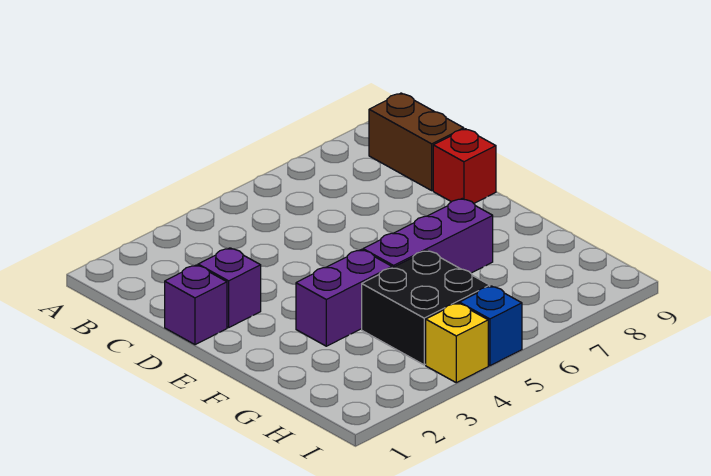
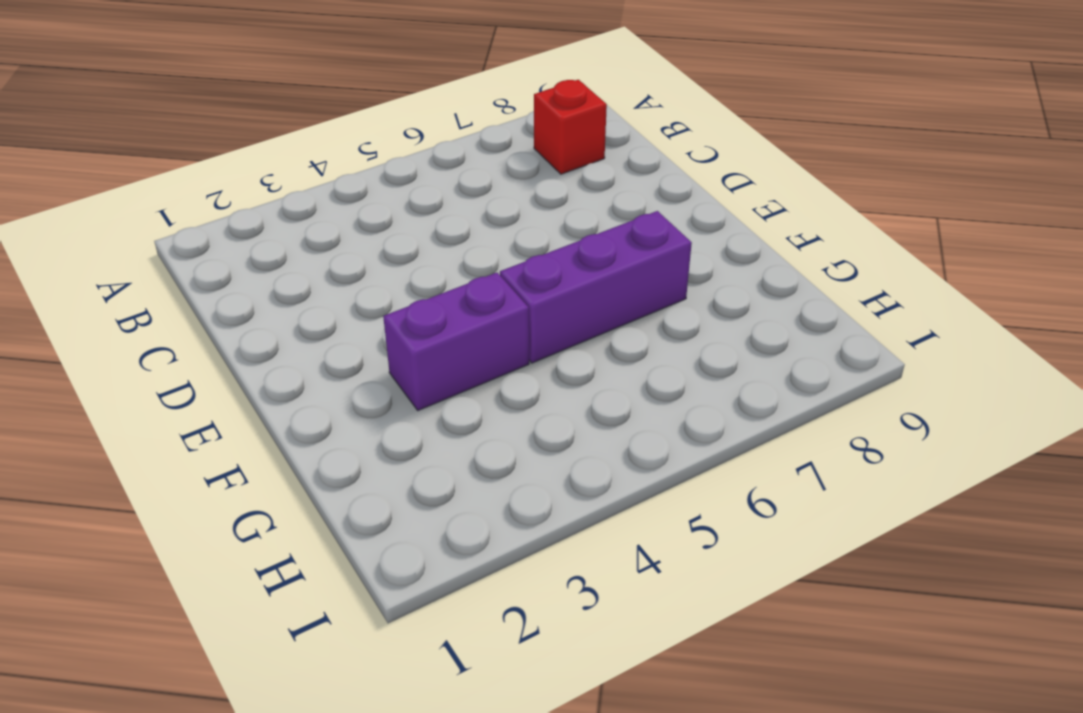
red brick B8 level 1 -> red brick D9 level 1
none -> brown brick B9:C9 level 1
none -> purple brick D1 level 1

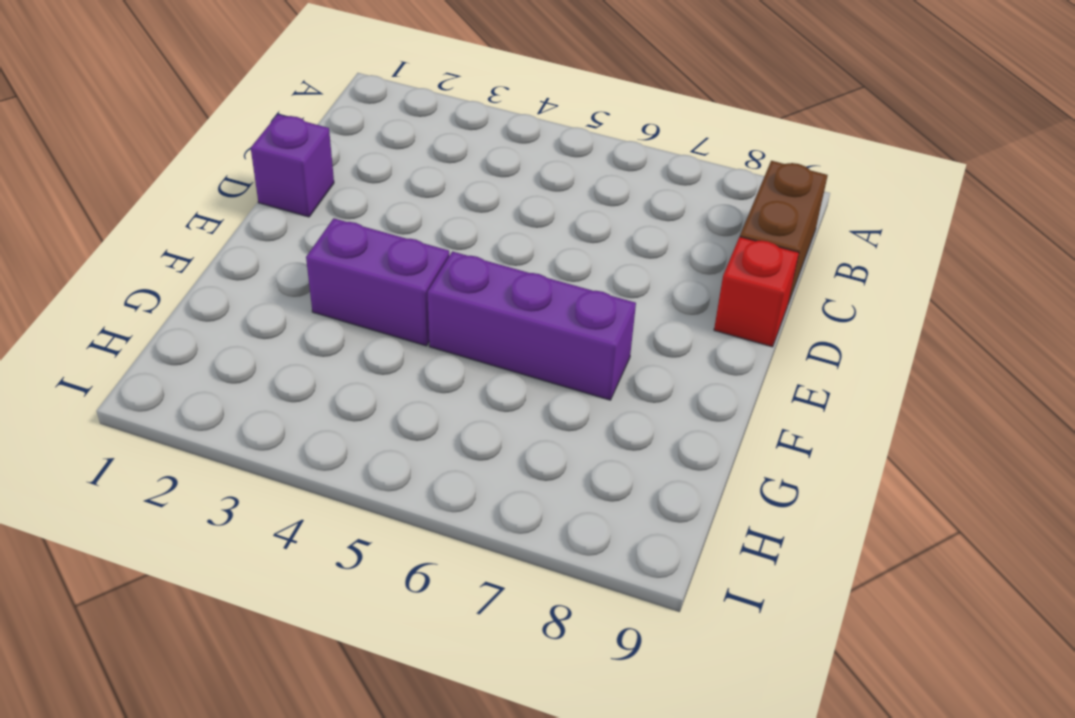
none -> purple brick D2 level 1
none -> black brick G4:H5 level 1

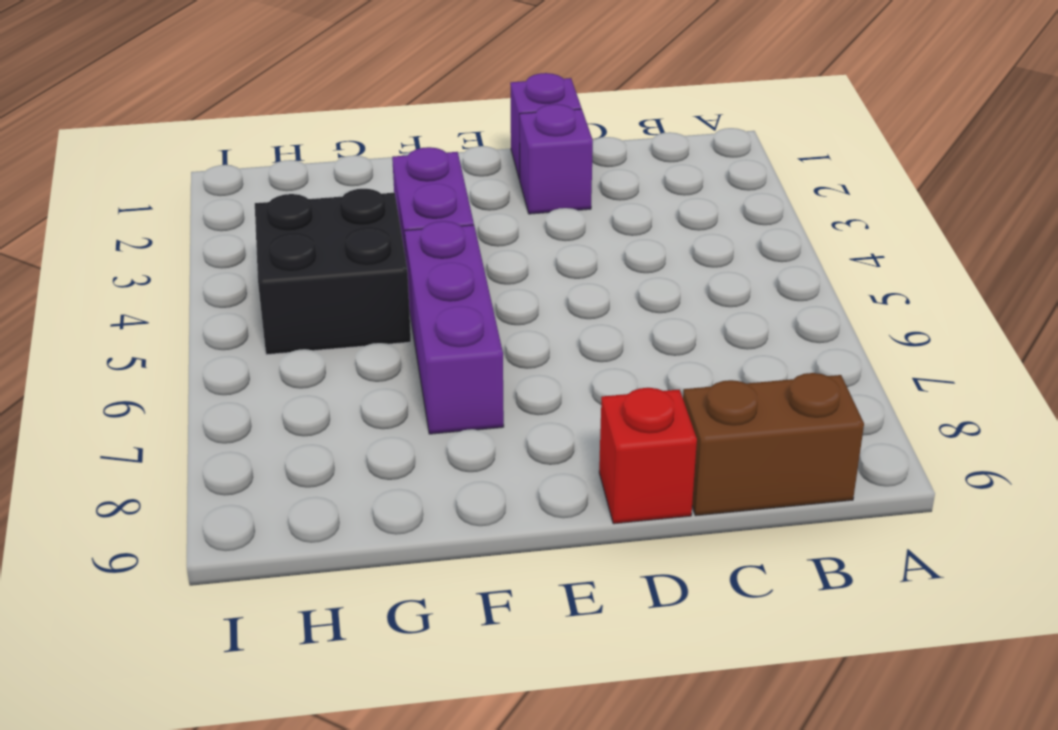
none -> yellow brick I4 level 1
none -> blue brick I5 level 1

